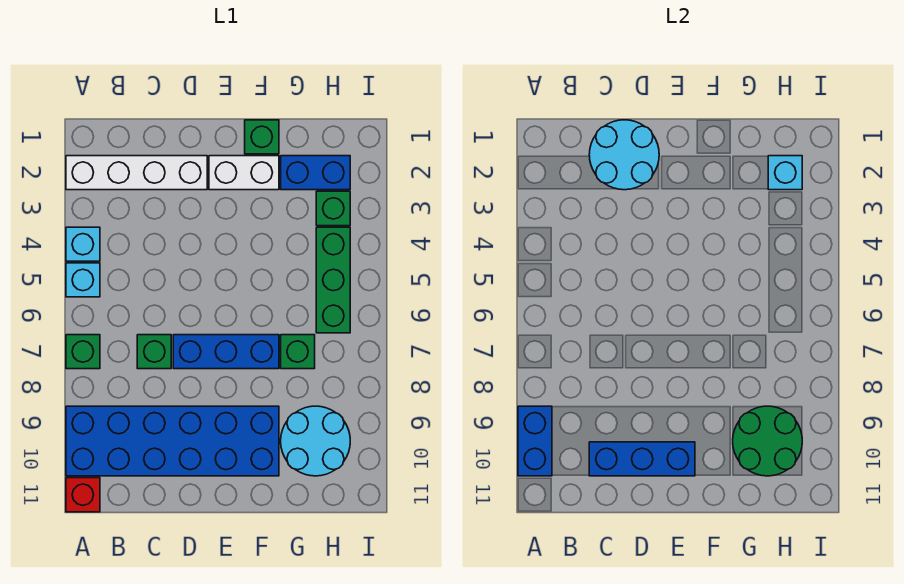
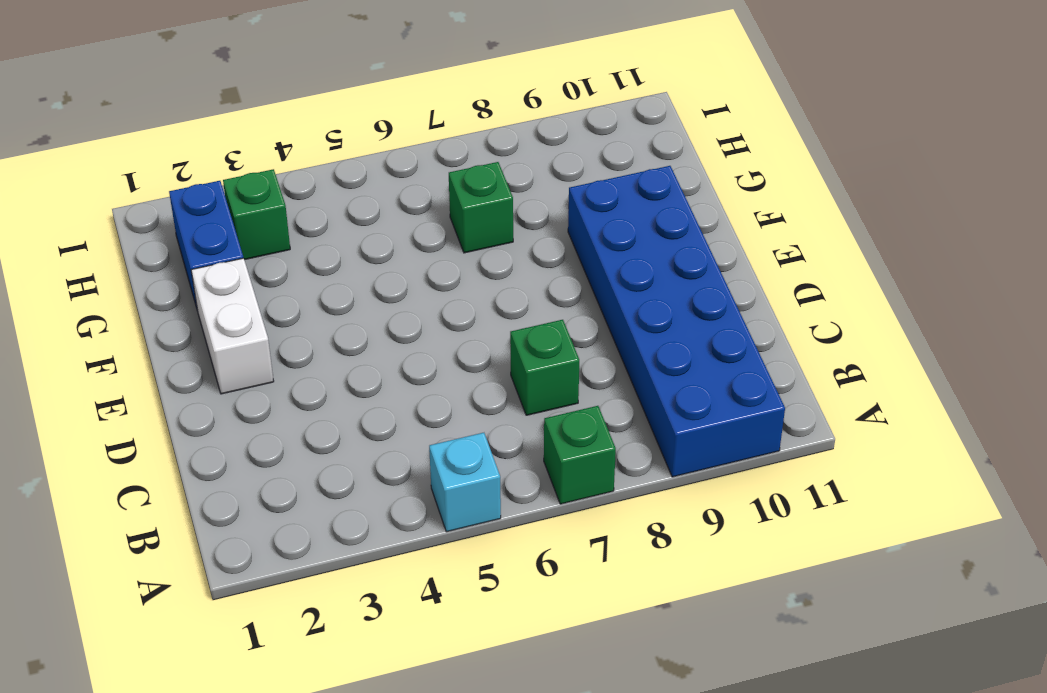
none -> white brick A2:D2 level 1
none -> cyan brick A4 level 1
none -> red brick A11 level 1

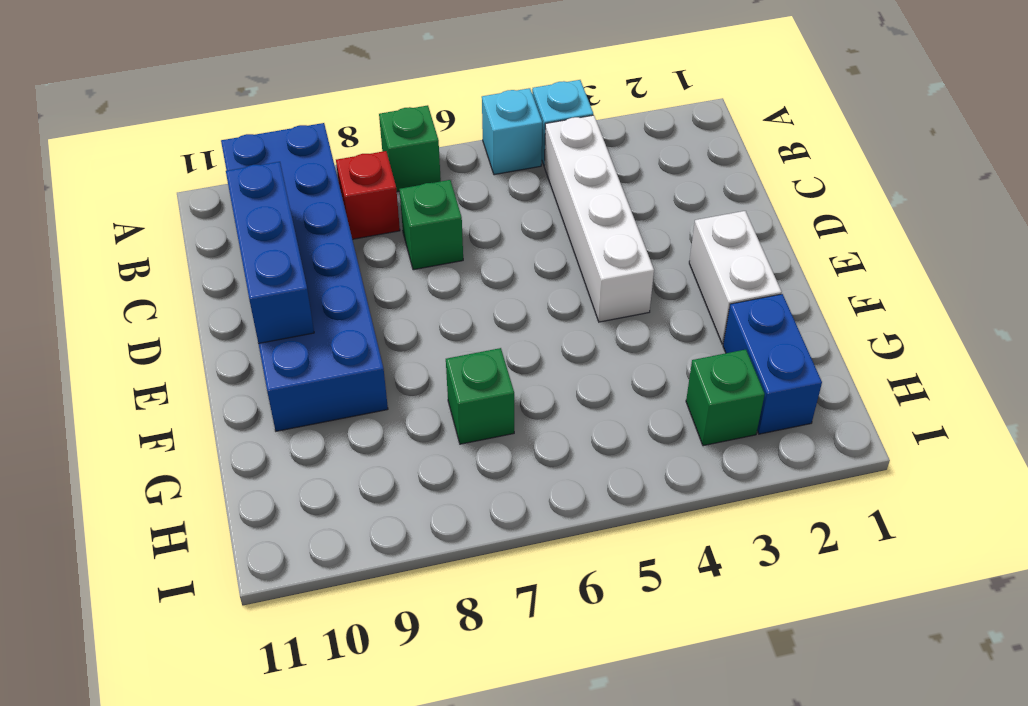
white brick B4:E4 level 1 -> white brick A2:D2 level 1
red brick B8 level 1 -> red brick A11 level 1
none -> blue brick D7:F7 level 1
none -> green brick F1 level 1
none -> cyan round brick G9:H10 level 1

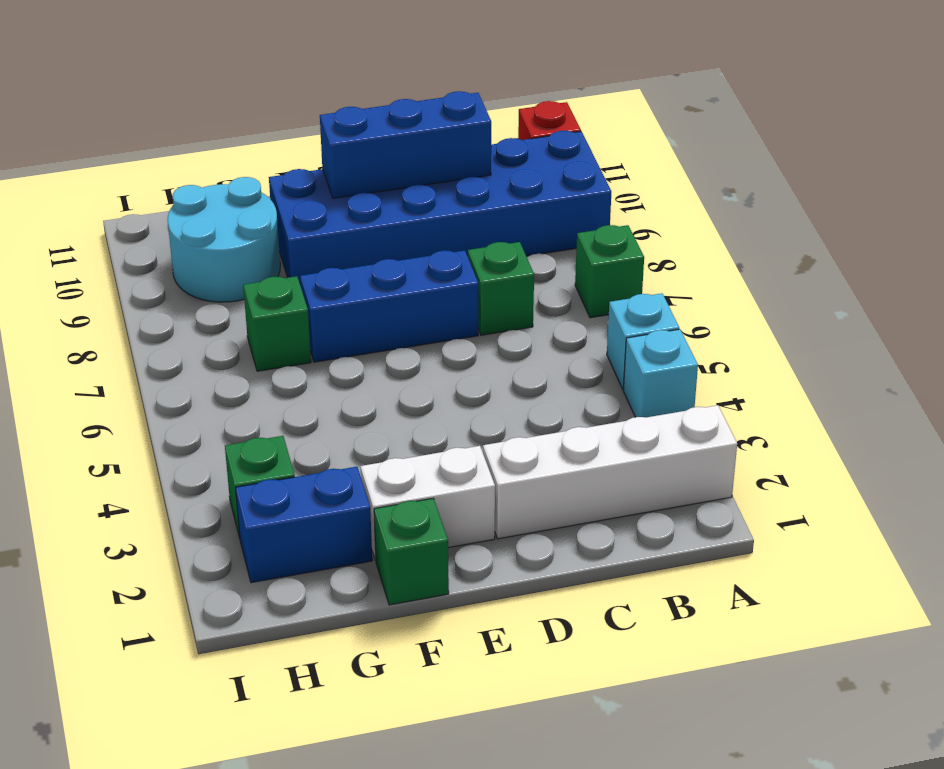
none -> green brick H4:H6 level 1
none -> blue brick A9:A10 level 2
none -> cyan round brick C1:D2 level 2

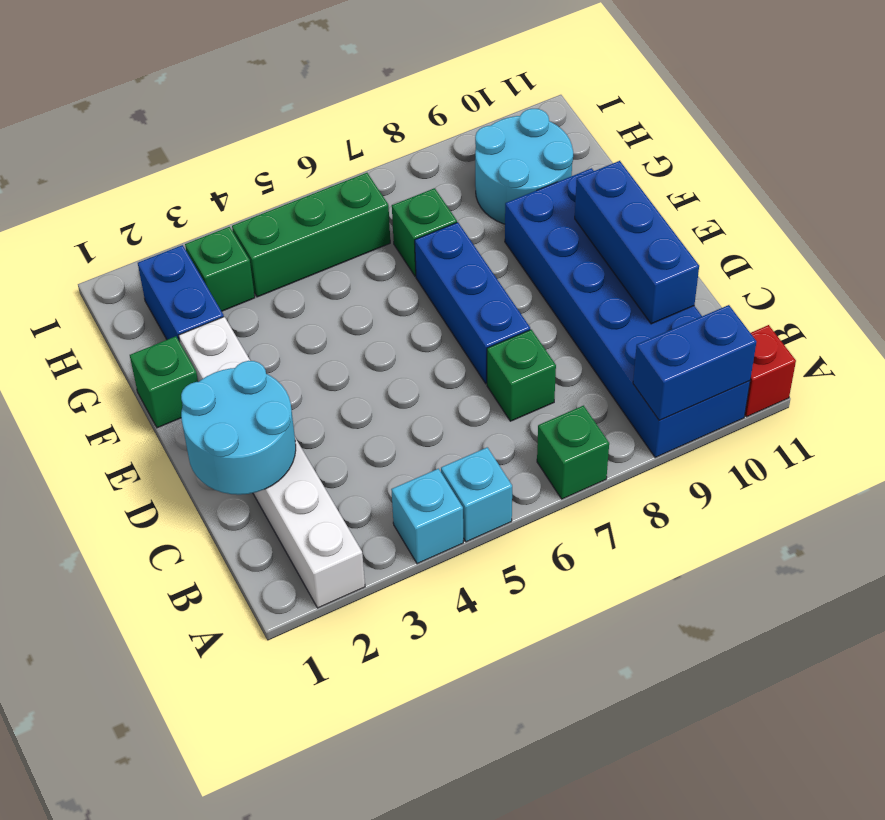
none -> green round brick G9:H10 level 2
none -> cyan brick H2 level 2

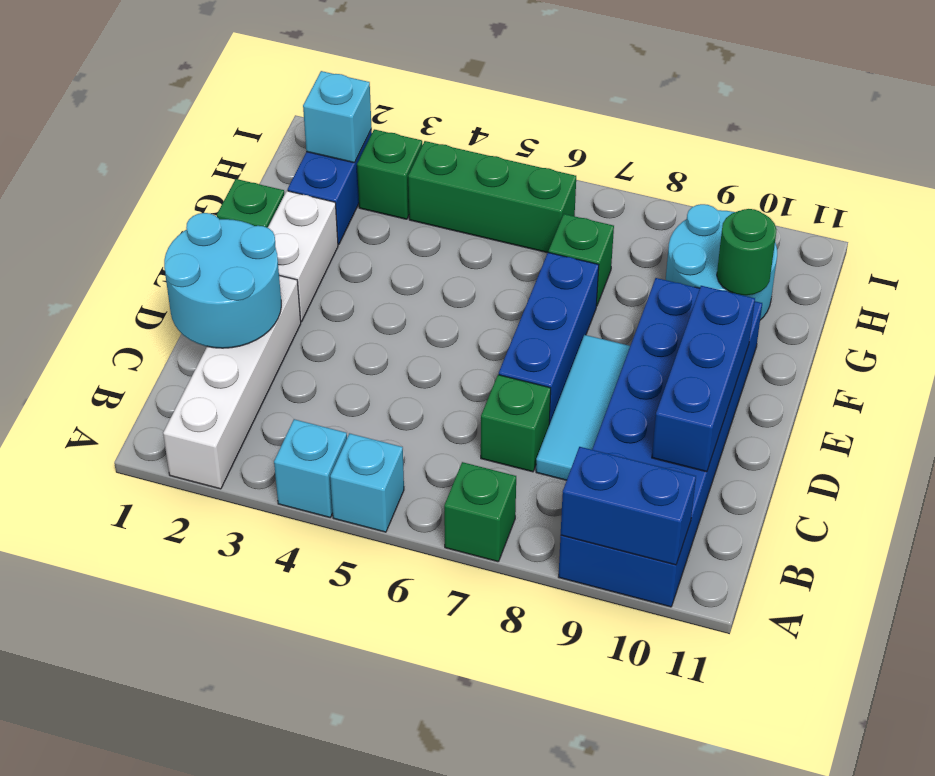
cyan tile C8:E8 level 1 -> none
green round brick G10 level 2 -> green round brick G9:H10 level 2
none -> red brick A11 level 1

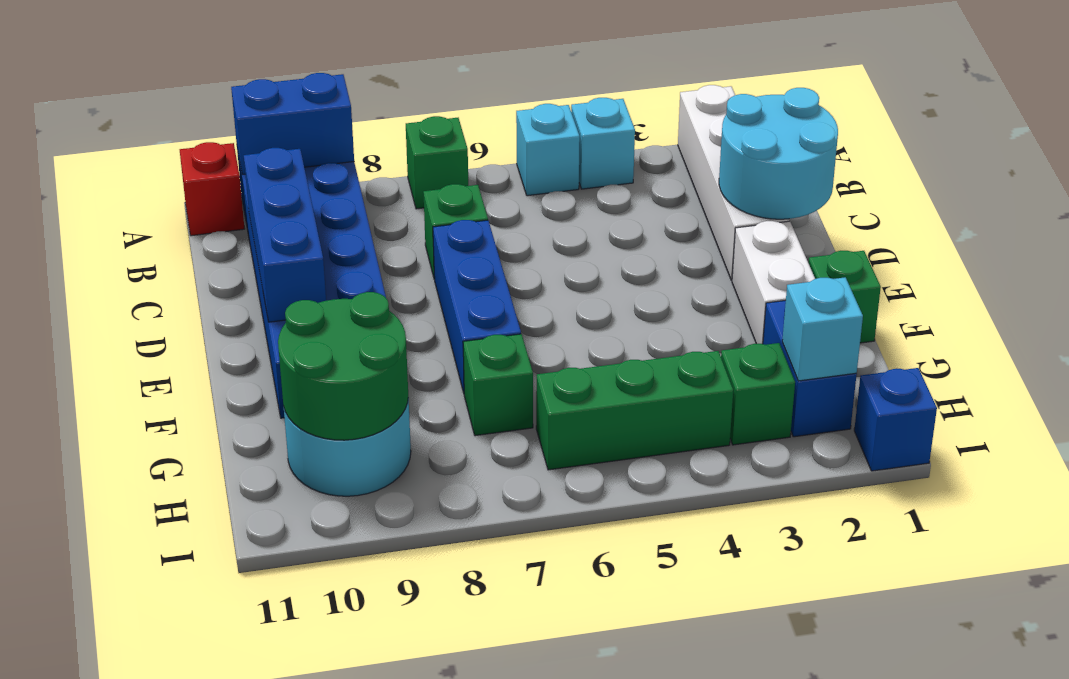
blue brick I1 level 1 -> none

